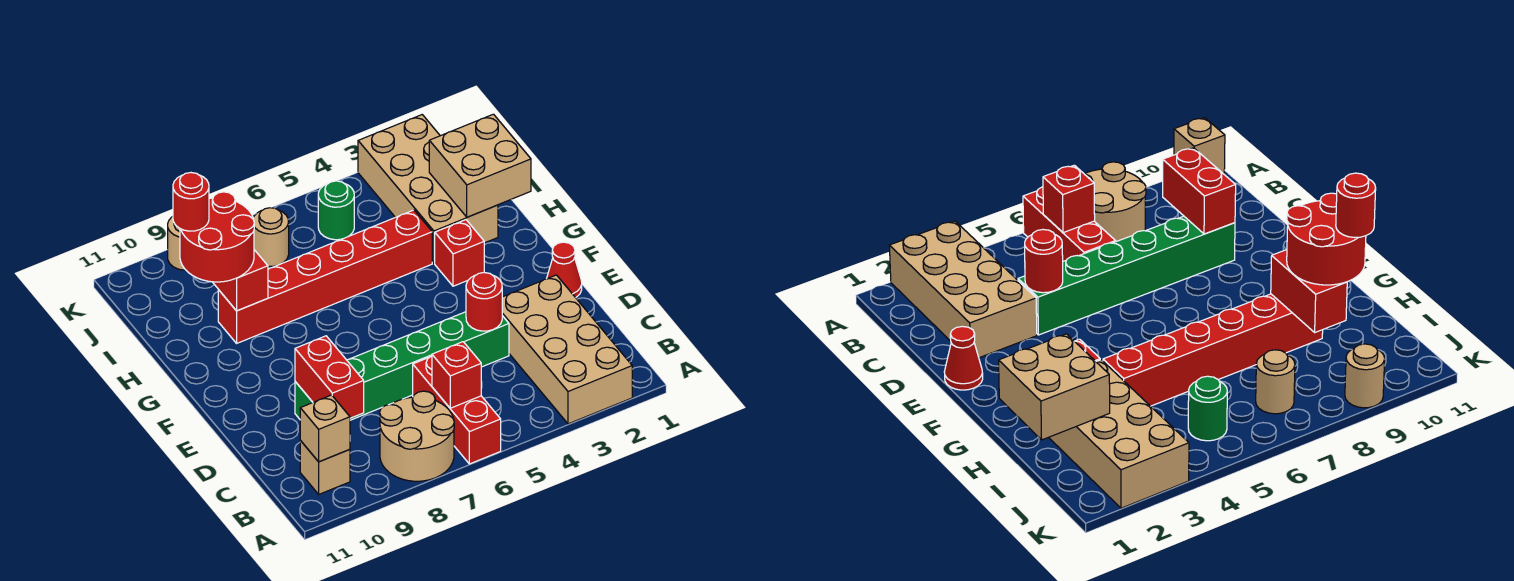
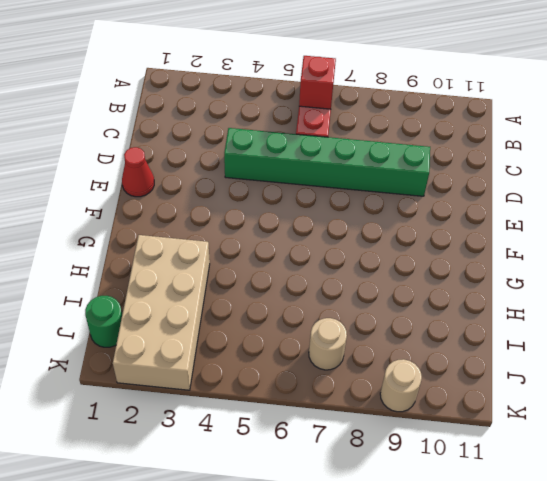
green round brick J1 level 1 -> green round brick J5 level 1
none -> tan brick A2:D3 level 1
none -> tan round brick A7:B8 level 1
none -> tan brick B10 level 1

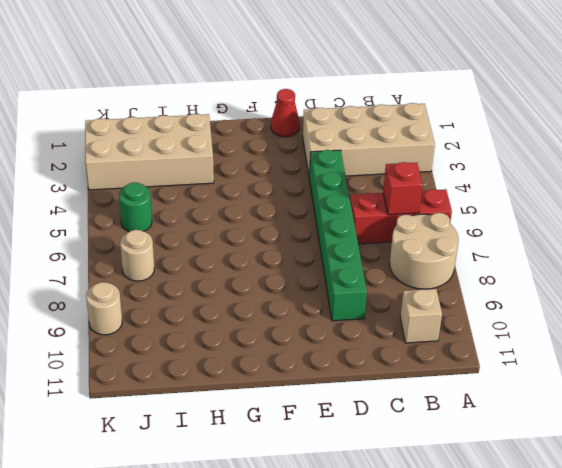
none -> red brick G3 level 1
none -> red brick H4:H9 level 1
none -> tan brick B10 level 2

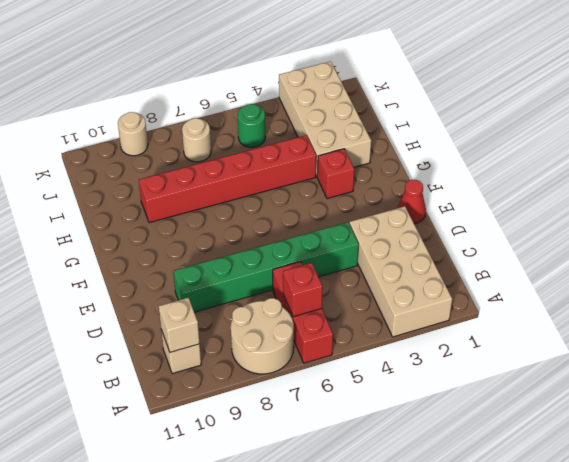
none -> red brick C9:D9 level 2
none -> red round brick D4 level 2
none -> tan brick H1:I2 level 2

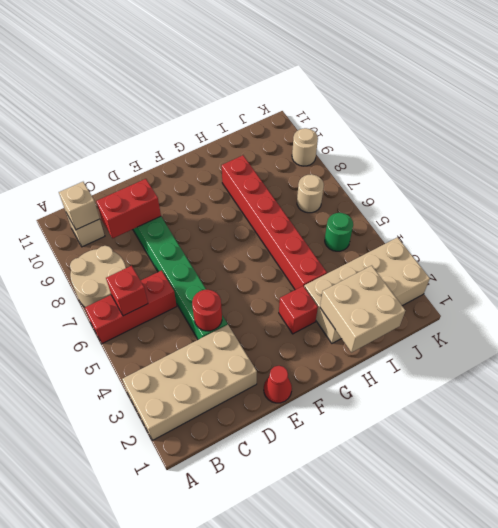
none -> red brick H9:I9 level 2
none -> red round brick H9:I10 level 3
none -> red round brick I10 level 4

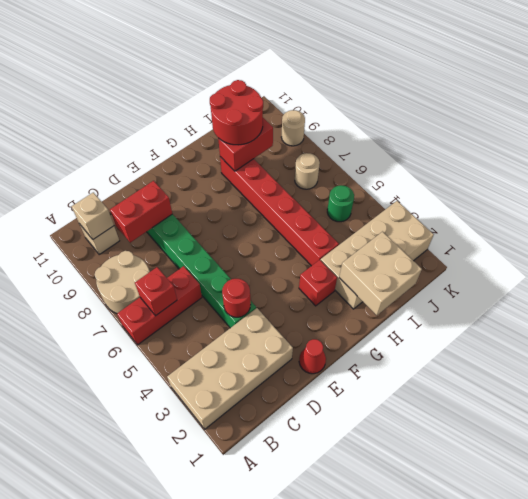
none -> red round brick I10 level 4

